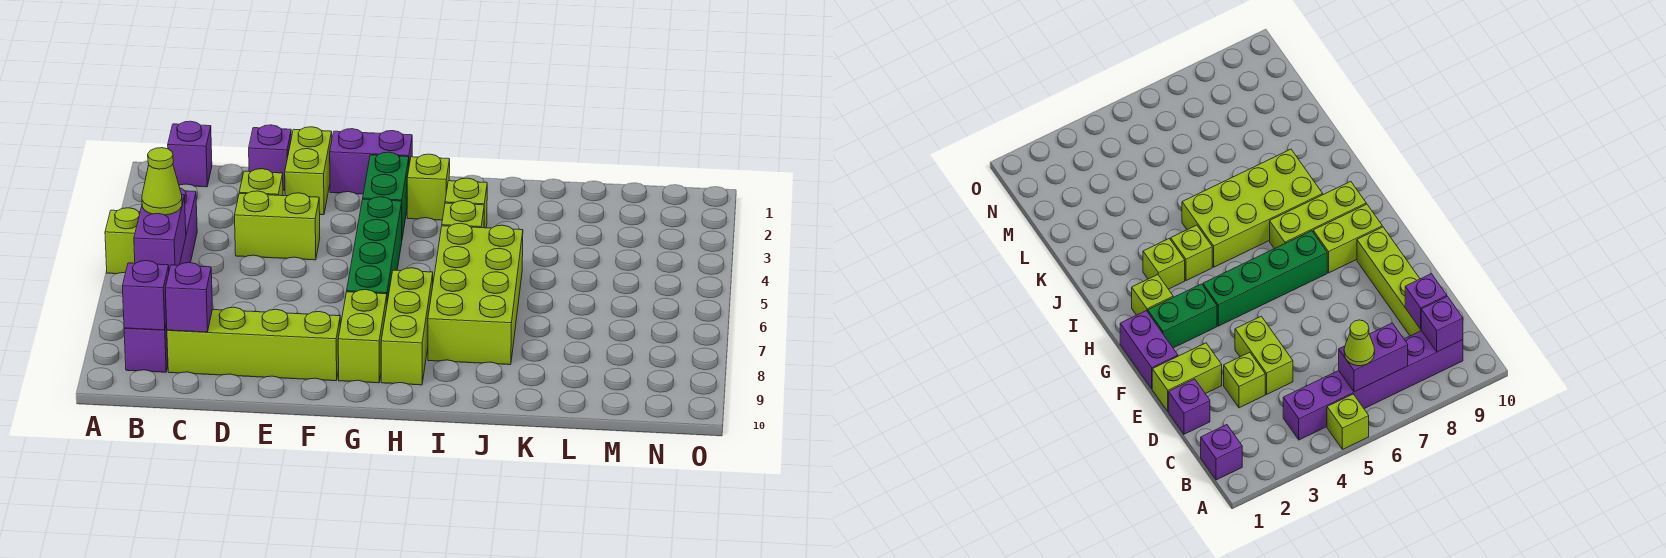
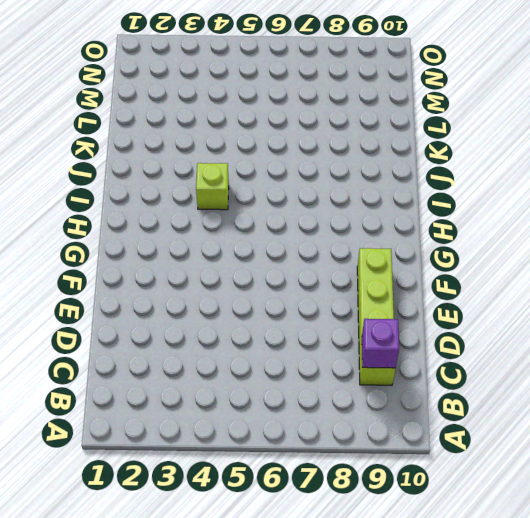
none -> lime brick A5 level 1
none -> purple brick B1 level 1
none -> purple brick B4:B9 level 1

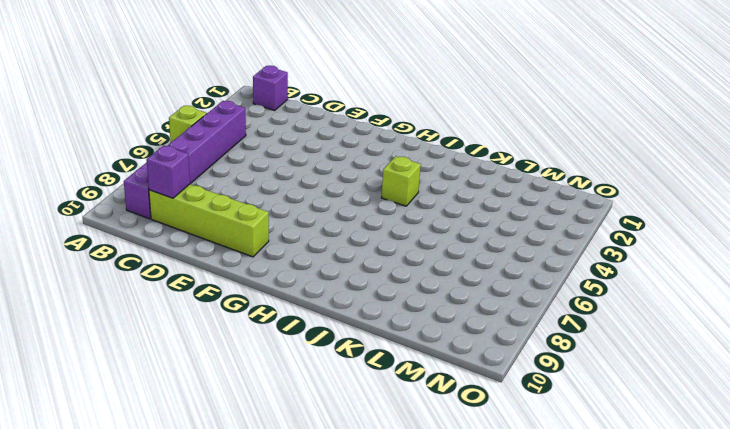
none -> purple brick D1 level 1
none -> lime brick D3 level 1
none -> lime brick D4:E4 level 1

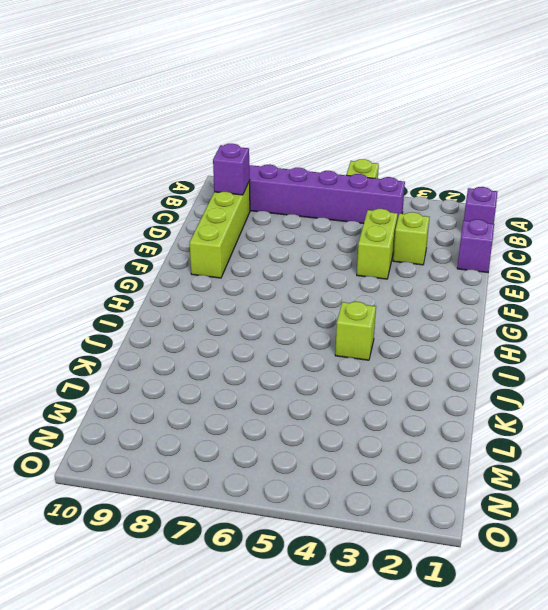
none -> lime brick E1:E2 level 1
none -> purple brick F1:G1 level 1
none -> green brick G2:G3 level 1

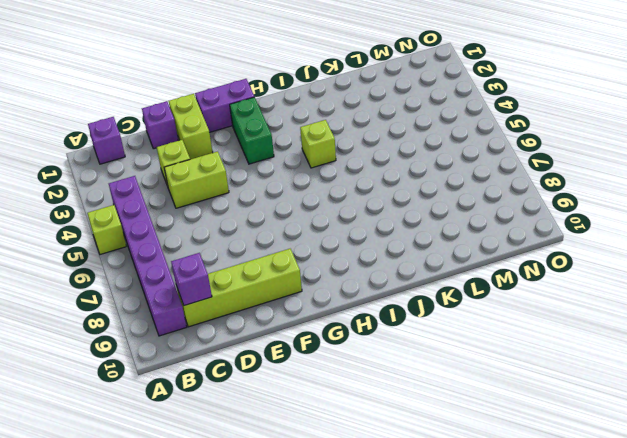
none -> green brick G4:G7 level 1
none -> lime brick G8:G9 level 1
none -> lime brick H2 level 1

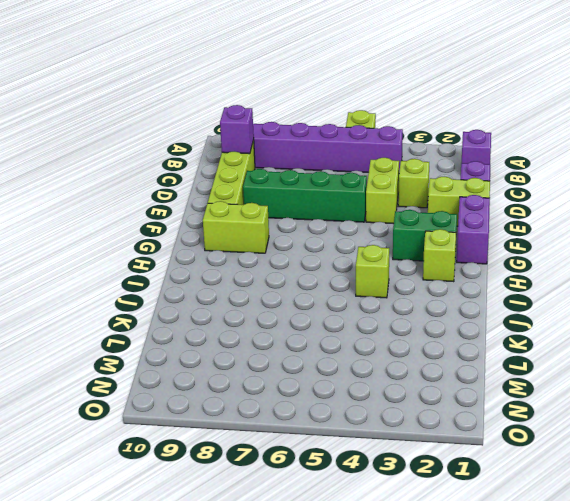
green brick E5:E8 level 1 -> green brick G4:G7 level 1
none -> lime brick H7:H9 level 1
none -> lime brick I3 level 1
none -> lime brick I5:J8 level 1

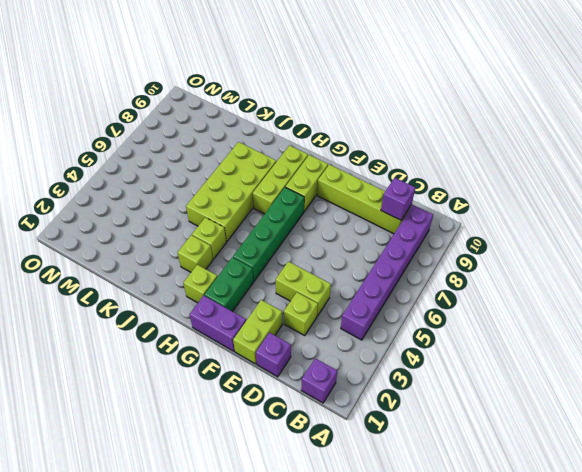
none -> lime brick A5 level 1
none -> purple brick B6:B7 level 2
none -> purple brick B9 level 2

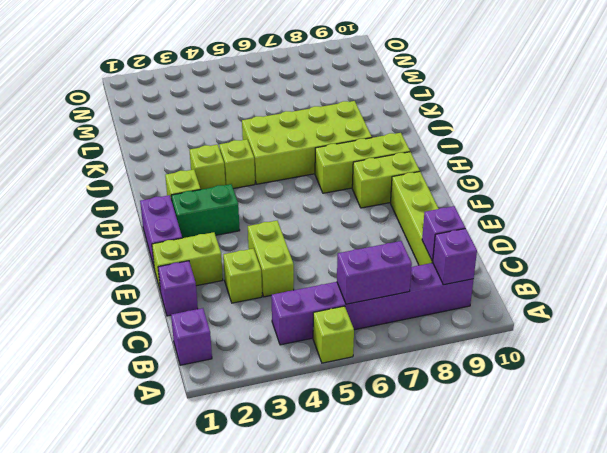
none -> green brick G4:G7 level 1
none -> lime cone B6 level 3

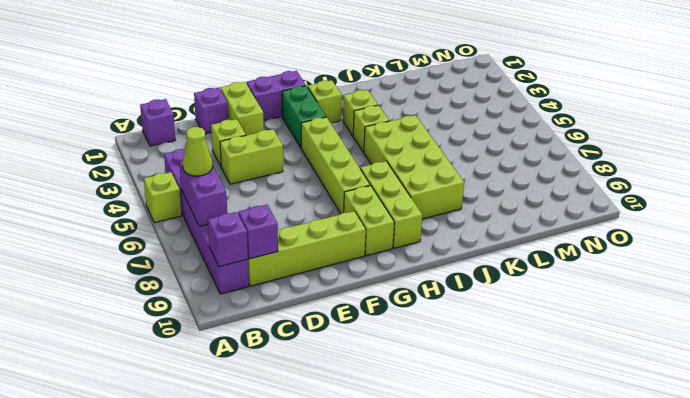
lime brick G4:G7 level 1 -> green brick G4:G7 level 1

